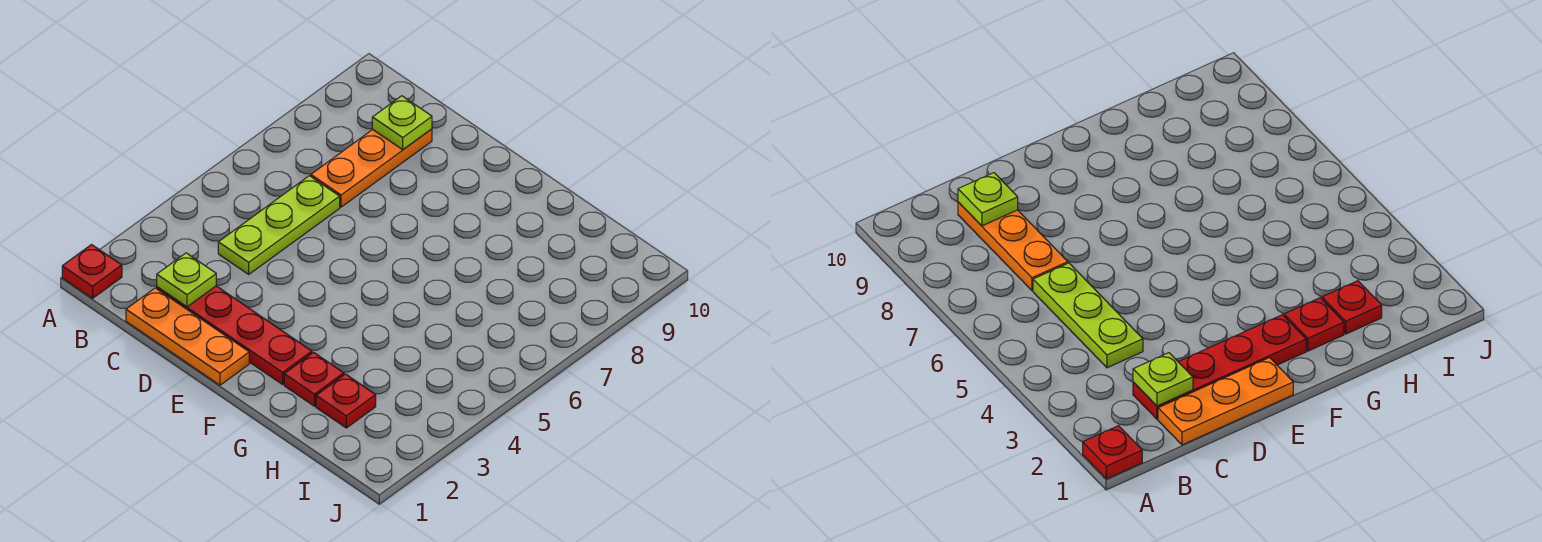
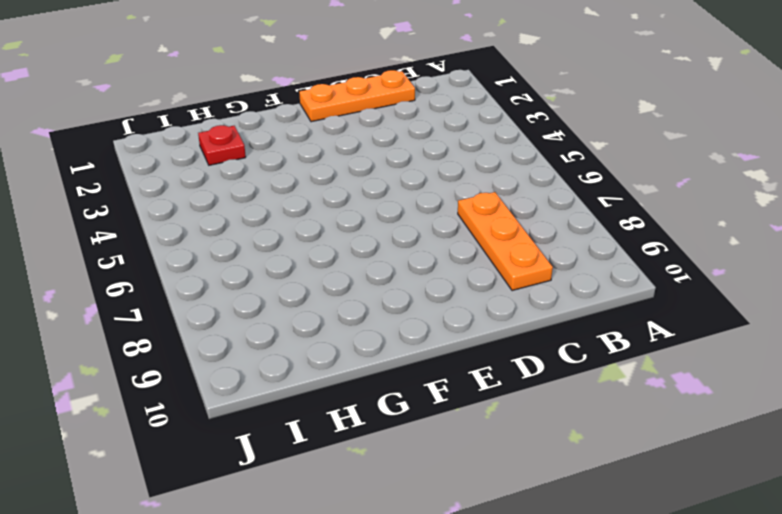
none -> red plate A1 level 1
none -> red plate C2:F2 level 1

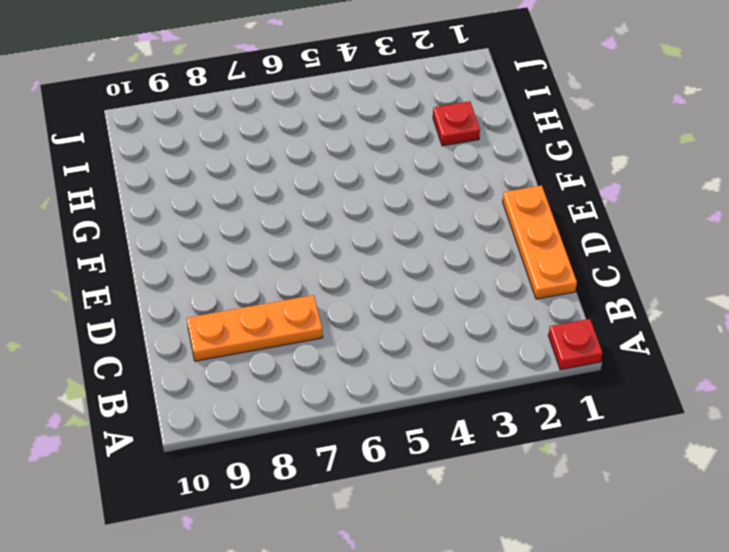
none -> red plate C2:F2 level 1
none -> lime plate C4:C6 level 1

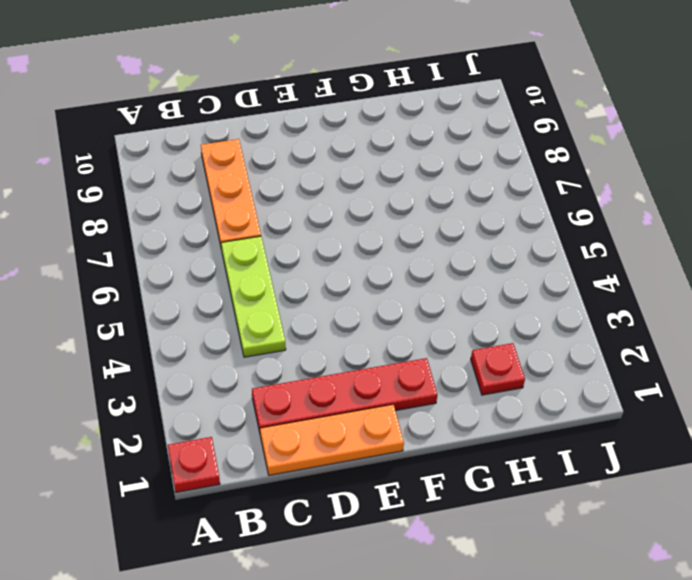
none -> red plate G2 level 1
none -> lime plate C2 level 2

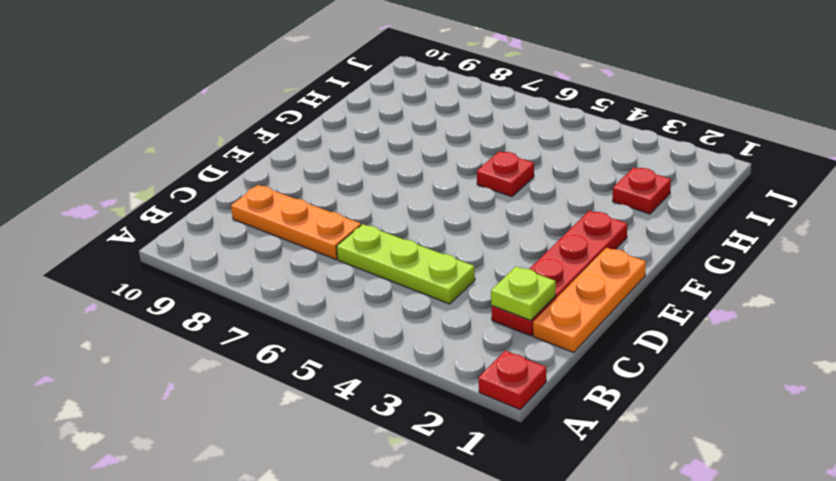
red plate G5 level 1 -> red plate G2 level 1
none -> lime plate C9 level 2

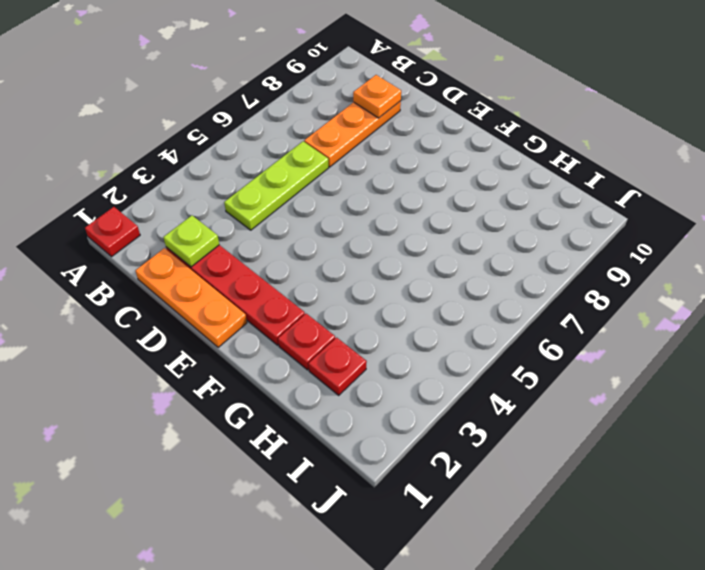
orange plate C9 level 2 -> lime plate C9 level 2

